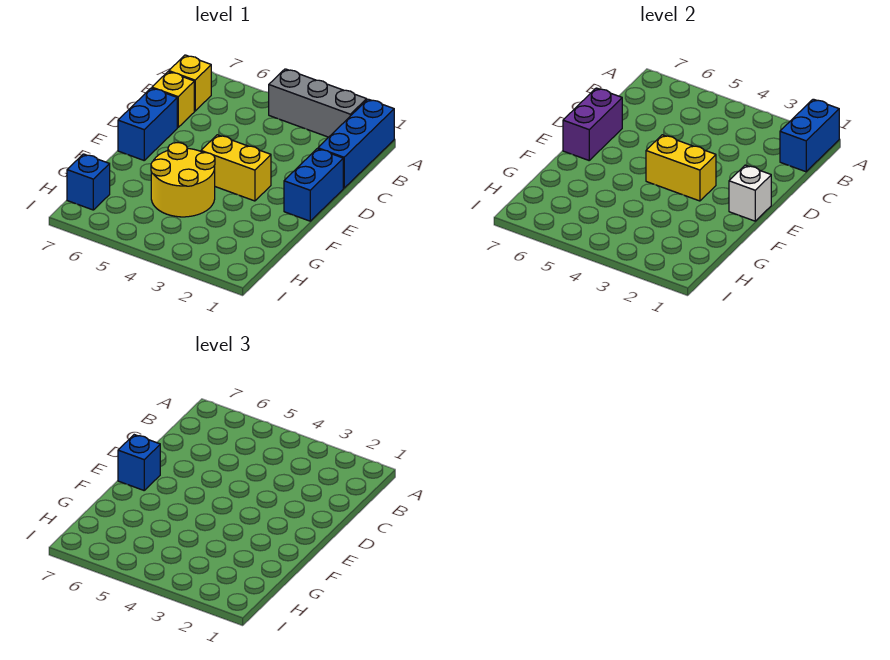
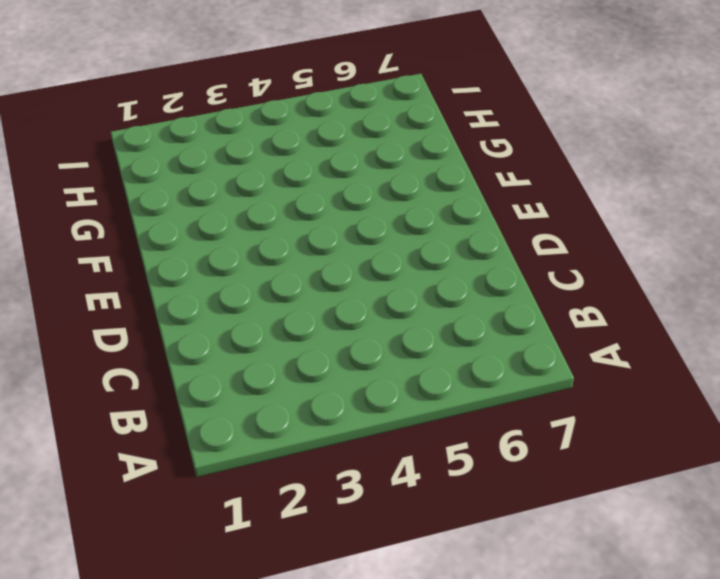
none -> blue brick A1:C1 level 1
none -> grey brick A2:A4 level 1
none -> yellow brick B7 level 1

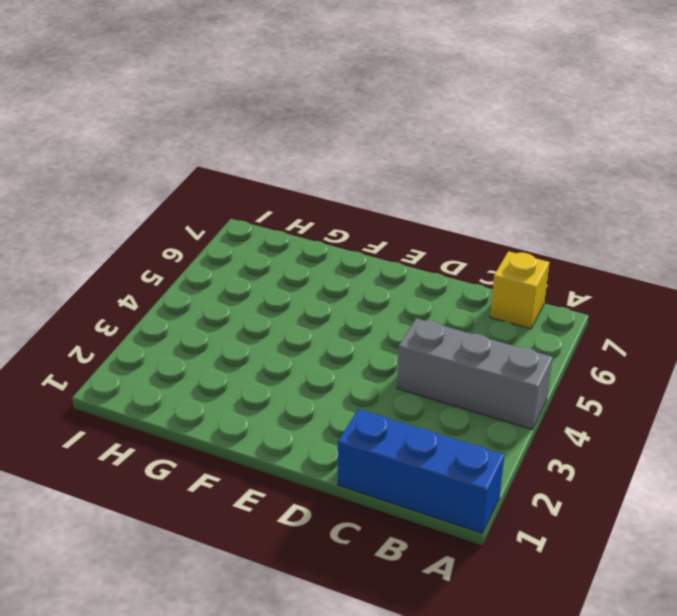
grey brick A4:C4 level 1 -> grey brick A2:A4 level 1
none -> yellow brick C7 level 1
none -> blue brick D1:E1 level 1
none -> blue brick D7:E7 level 1

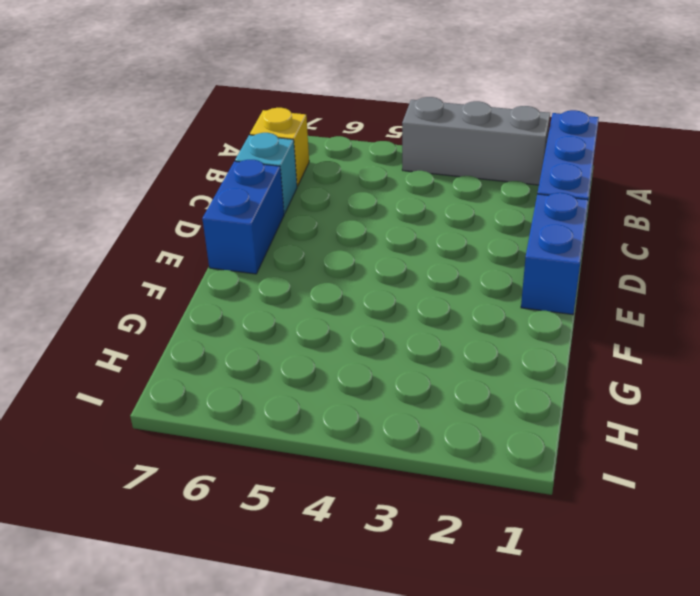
cyan brick C7 level 1 -> yellow brick C7 level 1
none -> yellow brick E3:E4 level 1
none -> yellow round brick F4:G5 level 1
none -> blue brick H7 level 1

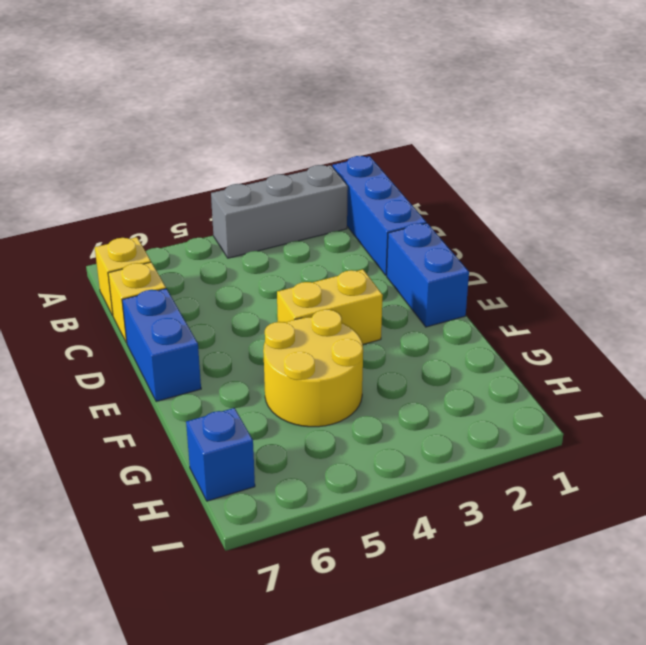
none -> blue brick A1:B1 level 2
none -> purple brick D7:E7 level 2
none -> white brick E1 level 2

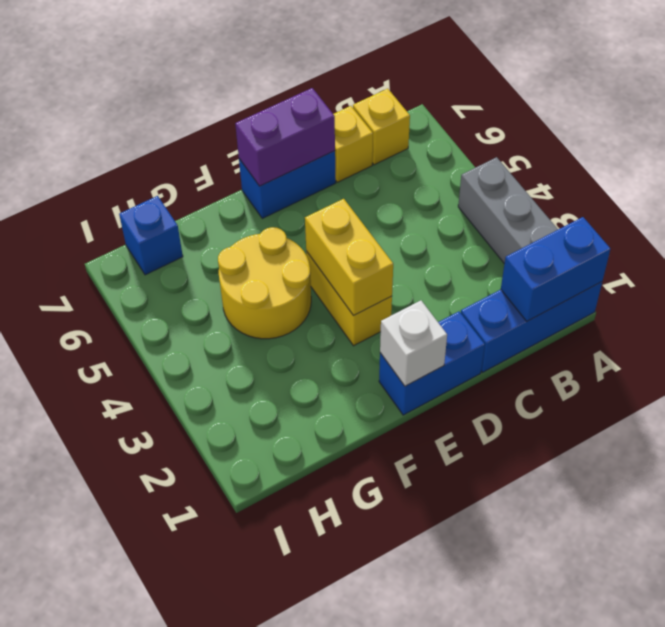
none -> blue brick E7 level 3

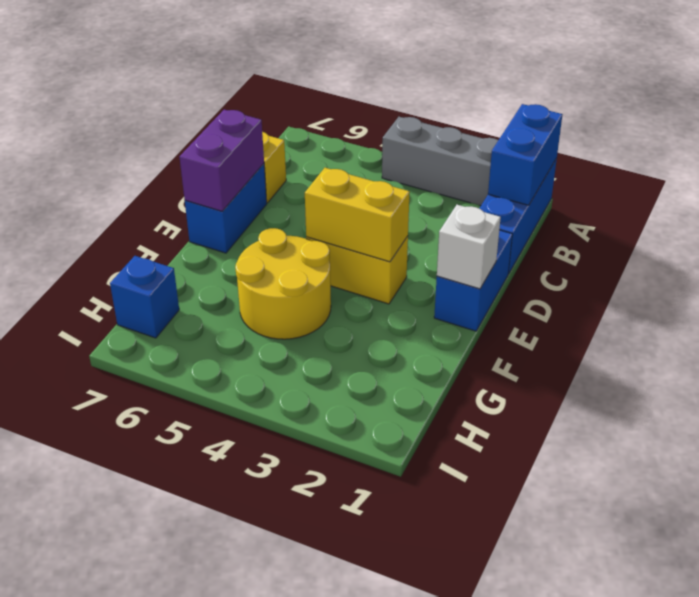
none -> yellow brick B7 level 1
none -> blue brick E7 level 3

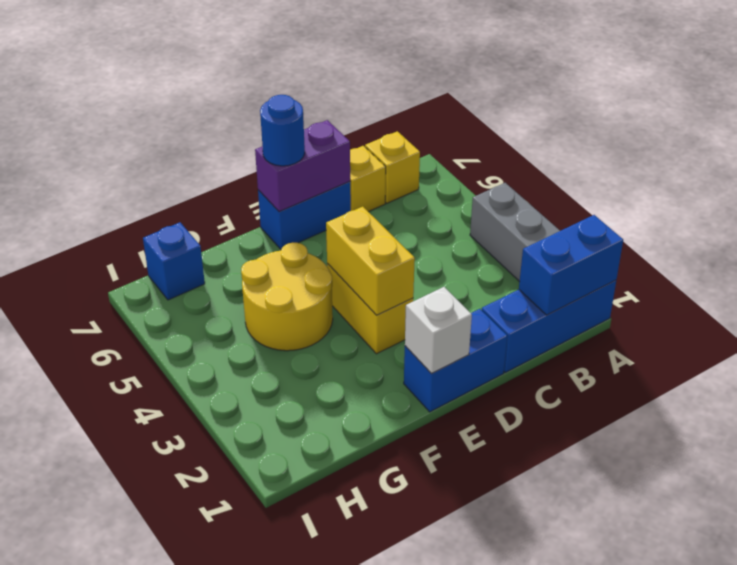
blue round brick E7 level 3 -> blue brick E7 level 3

